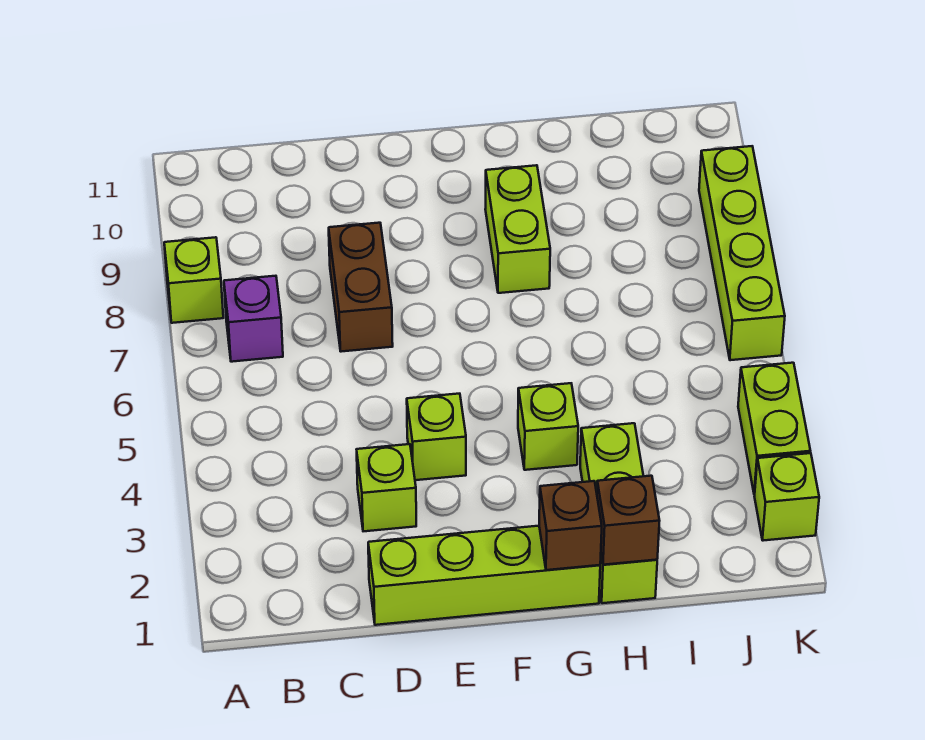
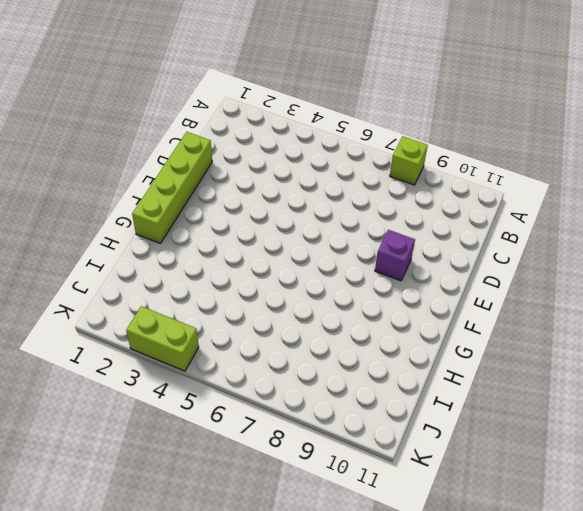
purple brick E9 level 1 -> purple brick B7 level 1
none -> lime brick D3 level 1
none -> brown brick D7:D8 level 1
none -> lime brick E4 level 1

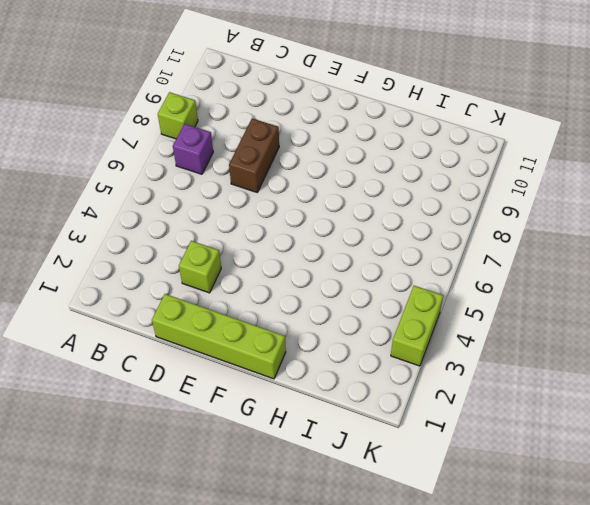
none -> lime brick E4 level 1
none -> lime brick G4 level 1
none -> lime brick G8:G9 level 1

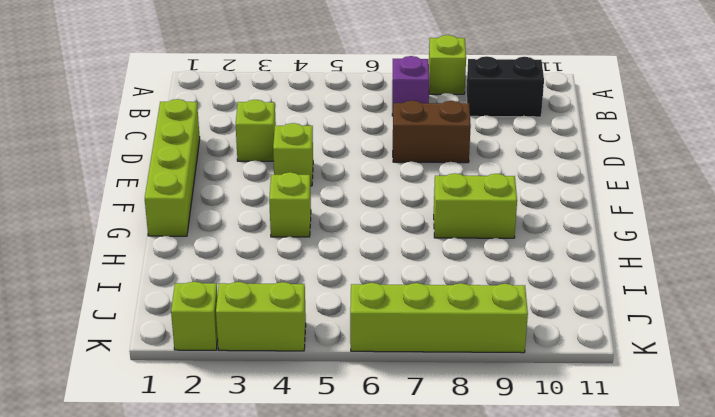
black brick B9:B10 level 1 -> none
none -> lime brick H1:H3 level 1
none -> brown brick G1 level 2
none -> brown brick H1 level 2

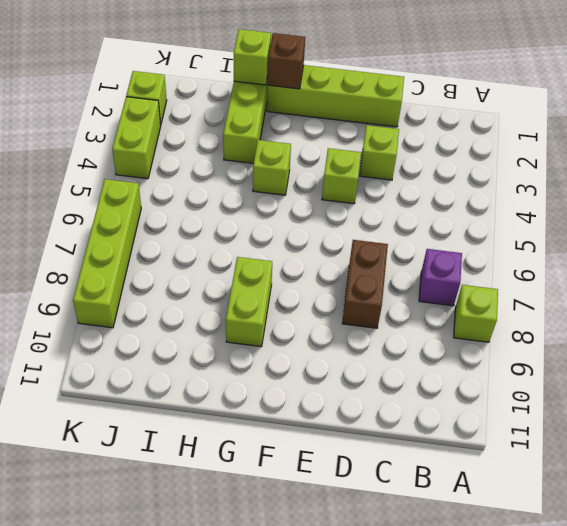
lime brick H1 level 2 -> brown brick H1 level 2

